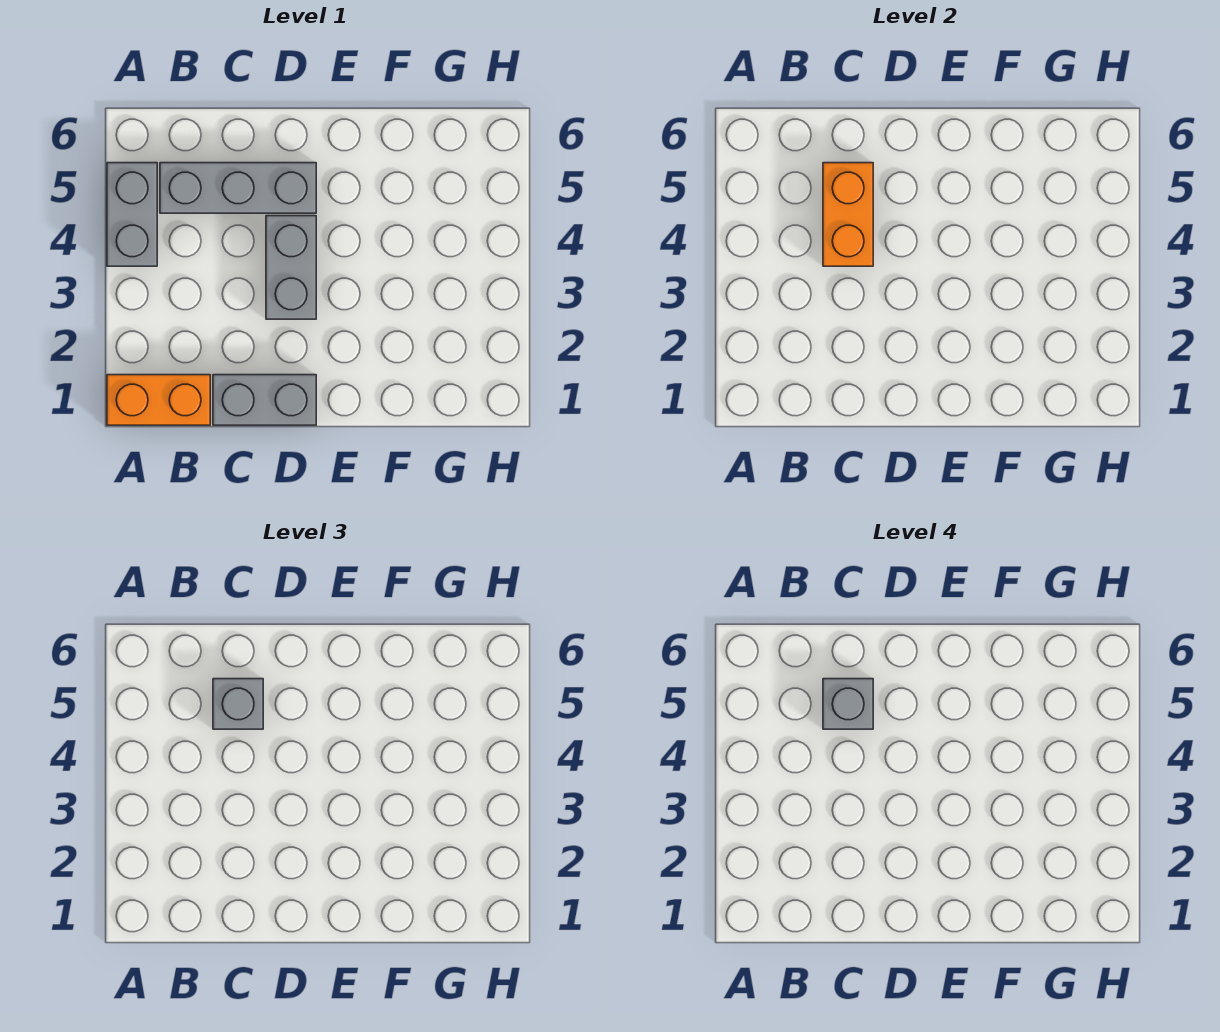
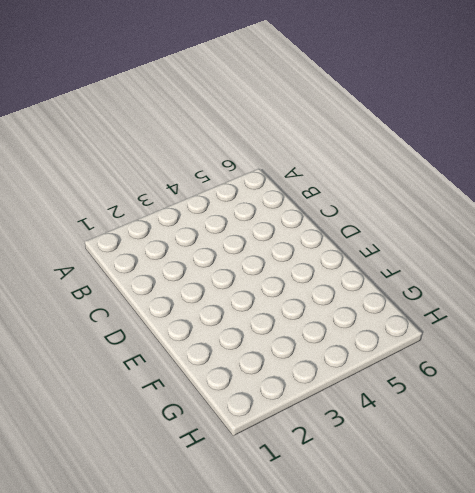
none -> orange brick A1:B1 level 1
none -> grey brick A4:A5 level 1

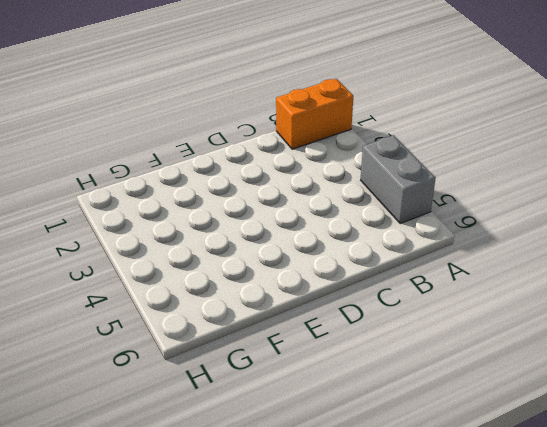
none -> grey brick B5:D5 level 1
none -> grey brick C1:D1 level 1

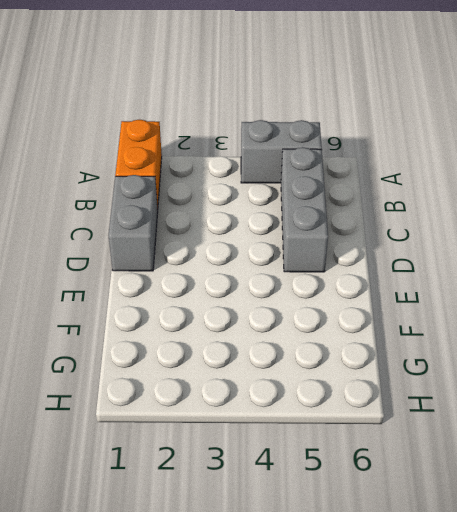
none -> grey brick D3:D4 level 1
none -> orange brick C4:C5 level 2

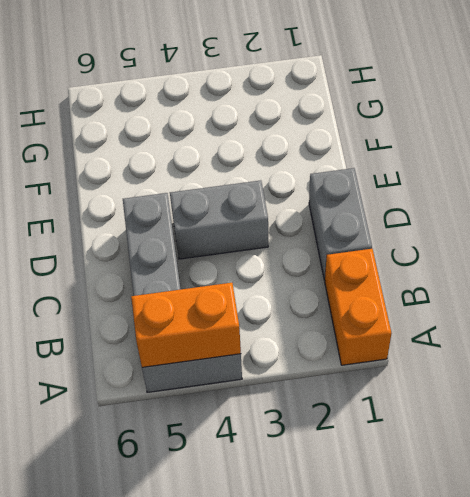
orange brick A4:A5 level 2 -> orange brick C4:C5 level 2
none -> grey brick C5 level 3
none -> grey brick C5 level 4

